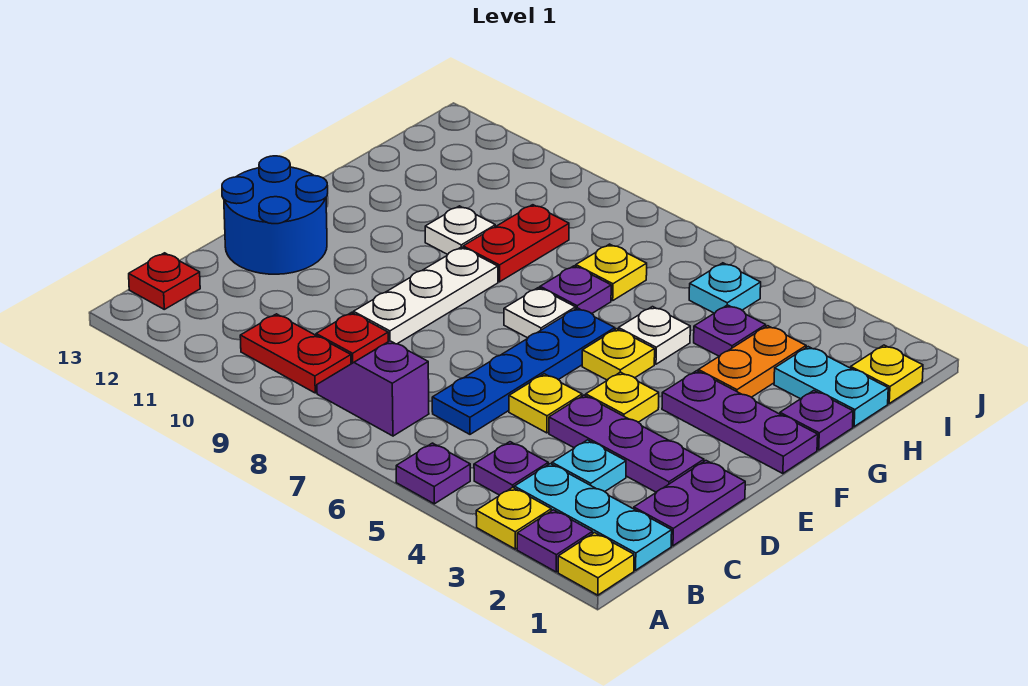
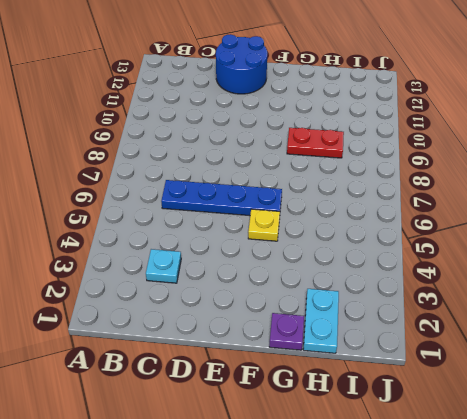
none -> yellow plate A1 level 1
none -> purple plate A2 level 1
none -> yellow plate A3 level 1
none -> purple plate A5 level 1

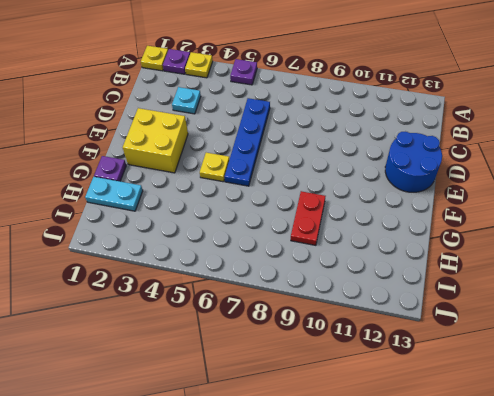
yellow brick E2:F3 level 1 -> purple plate F1:F3 level 1
none -> cyan plate B1:B3 level 1
none -> purple plate B4 level 1
none -> purple slope B7:B8 level 1 top 7
none -> red plate B9:B10 level 1

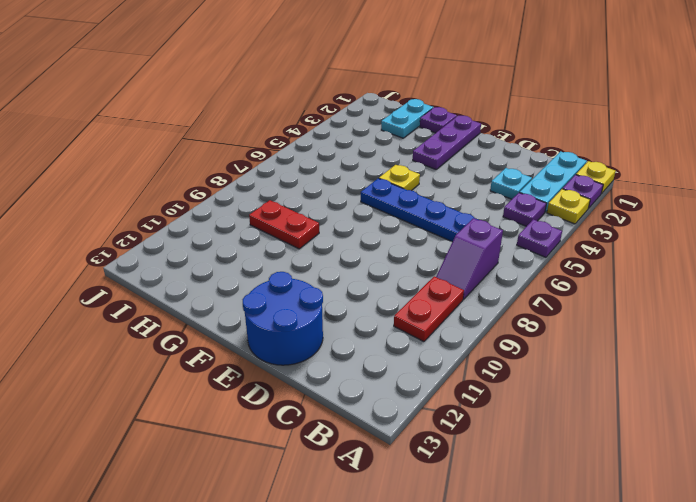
none -> red plate B13 level 1
none -> purple plate C1:D1 level 1
none -> red plate C9 level 1
none -> purple plate D2:D4 level 1

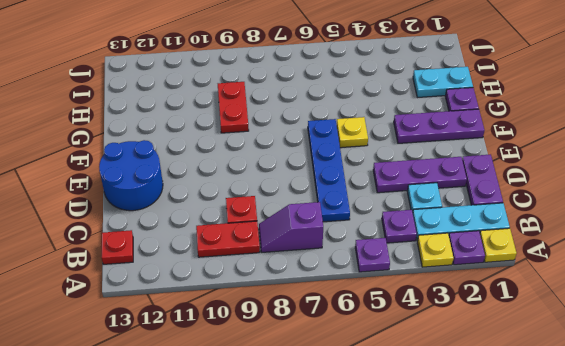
none -> yellow plate D5 level 1
none -> white plate D9:F9 level 1
none -> yellow plate E4 level 1
none -> white plate F7 level 1

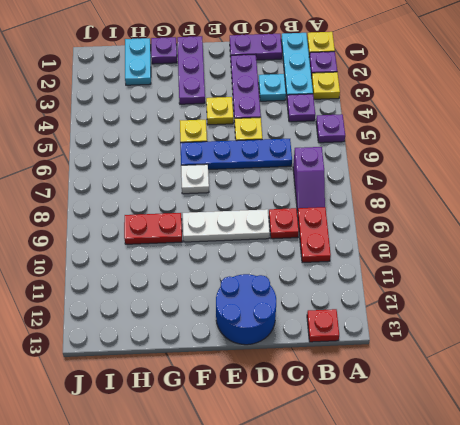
none -> orange plate G3:H3 level 1
none -> white plate G5 level 1
none -> purple plate G7 level 1
none -> white plate G10 level 1

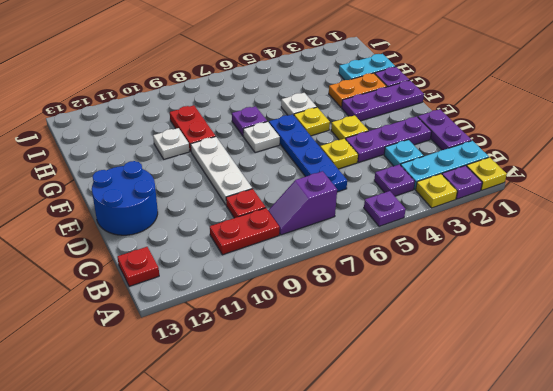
orange plate G2:G3 level 1 -> orange plate G3:H3 level 1
none -> purple plate H4 level 1
none -> yellow plate H7 level 1
none -> yellow plate I1 level 1
none -> cyan plate I5 level 1

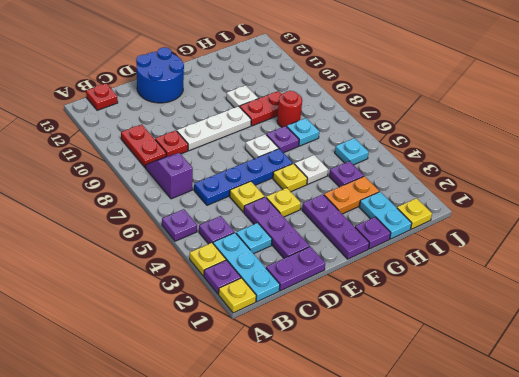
cyan plate H7 level 1 -> yellow plate H7 level 1
red round brick H8 level 1 -> none

